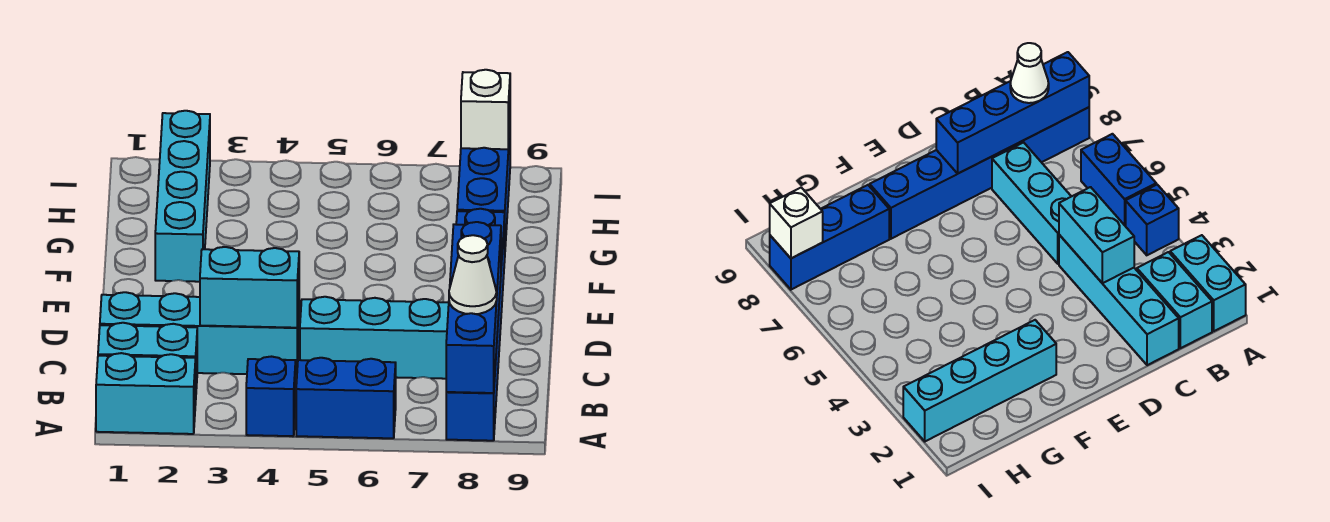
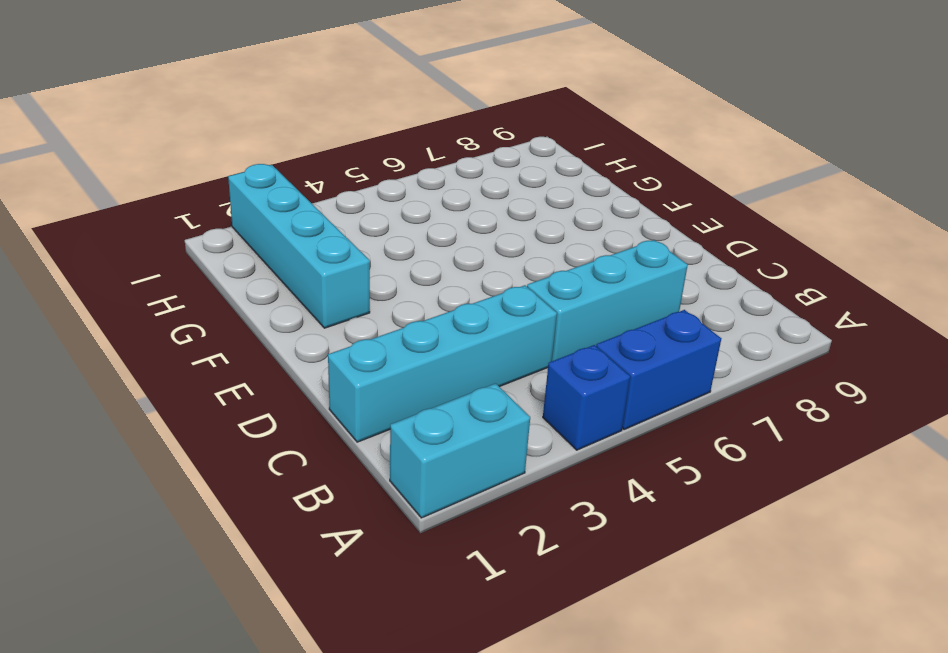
none -> blue brick A8:F8 level 1
none -> cyan brick B1:B2 level 1
none -> blue brick G8:I8 level 1

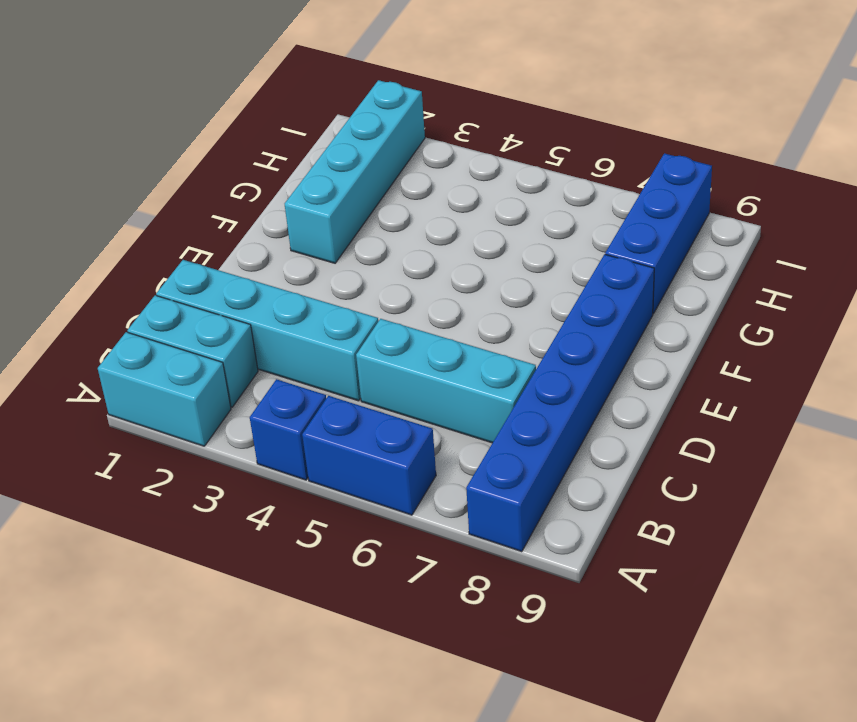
none -> blue brick A8:D8 level 2
none -> cyan brick C3:C4 level 2
none -> white brick I8 level 2

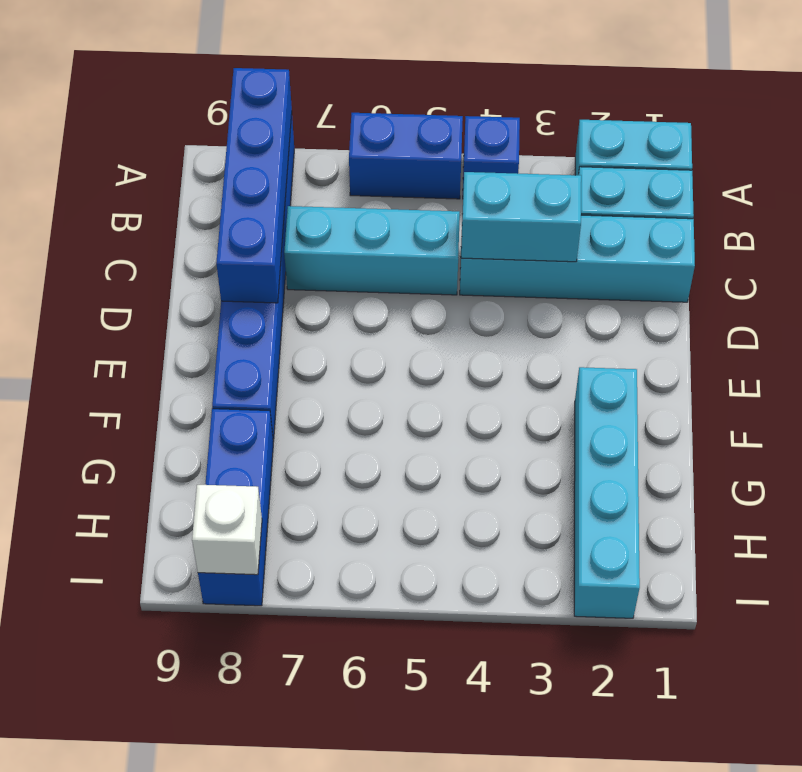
none -> white cone B8 level 3

